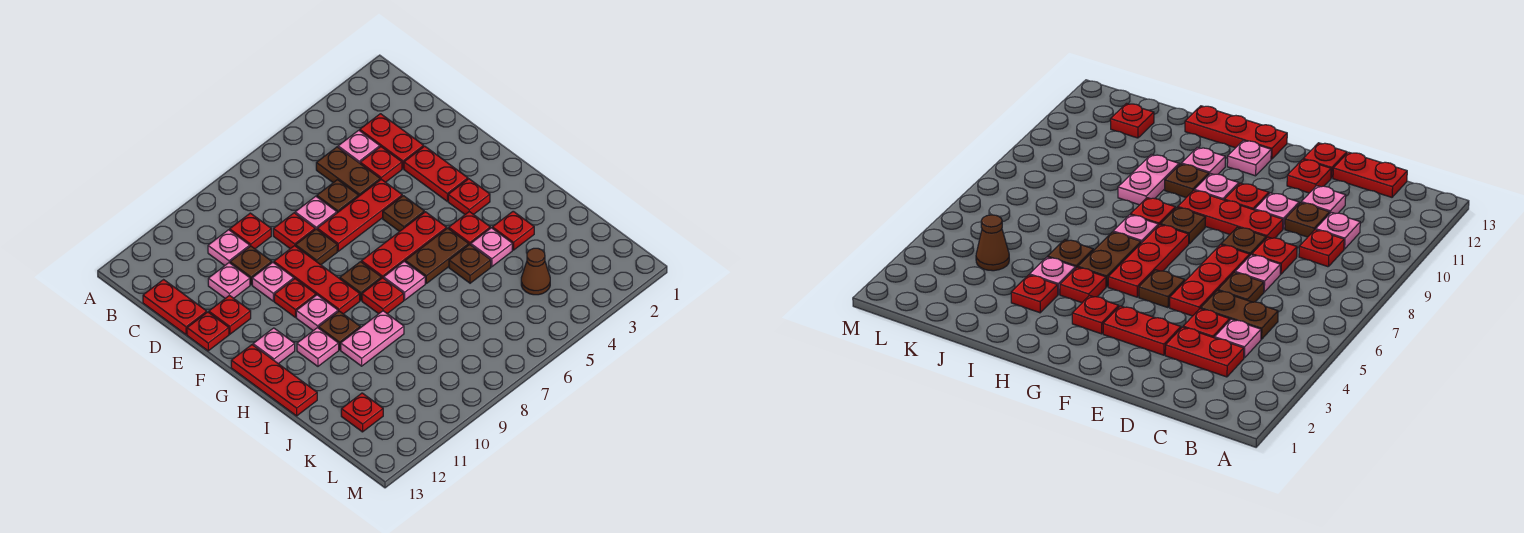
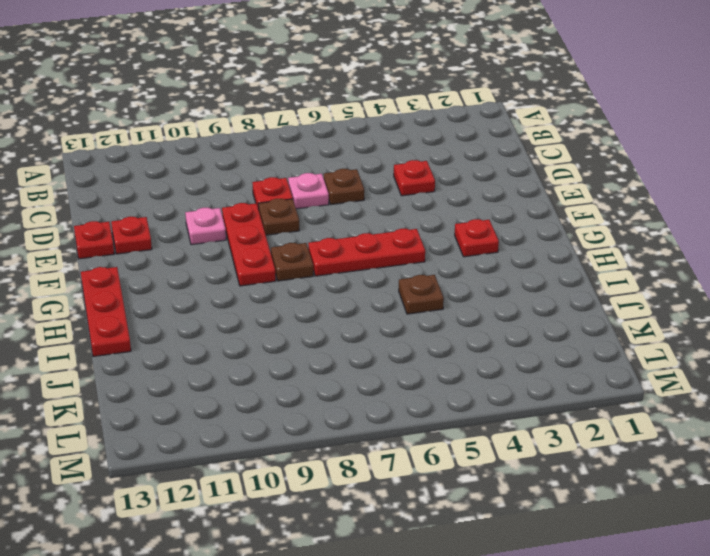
none -> red plate C3:D3 level 1
none -> pink plate C4 level 1
none -> brown plate C5:D5 level 1
none -> red plate C9 level 1

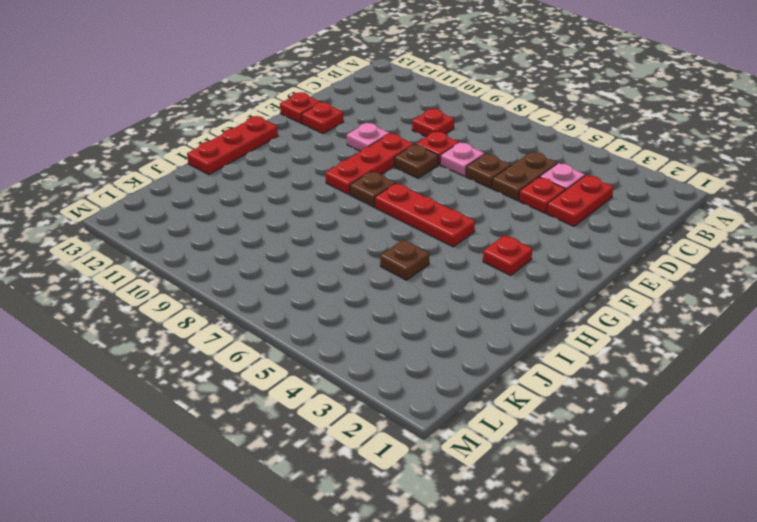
none -> pink plate C10 level 1
none -> red plate C13:D13 level 1
none -> brown plate D10 level 1
none -> pink plate D11 level 1

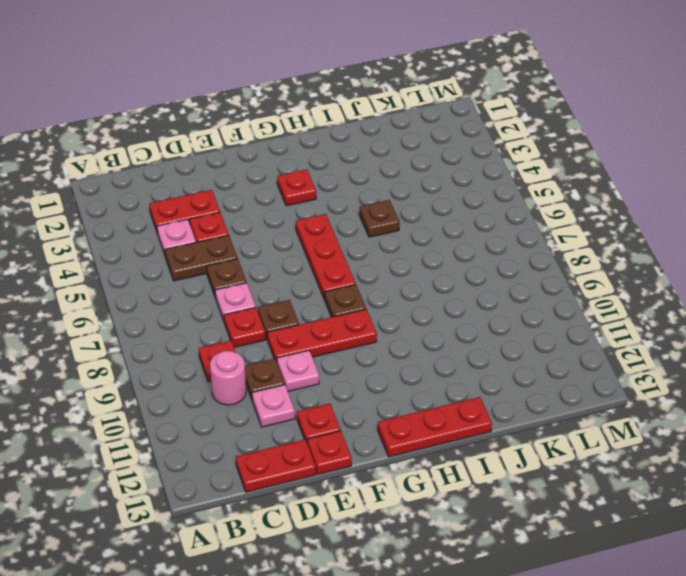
pink round brick C10 level 1 -> pink plate C10 level 1
none -> red plate E3:F3 level 1
none -> red plate E5:E7 level 1
none -> brown plate F5 level 1
none -> red plate F10 level 1

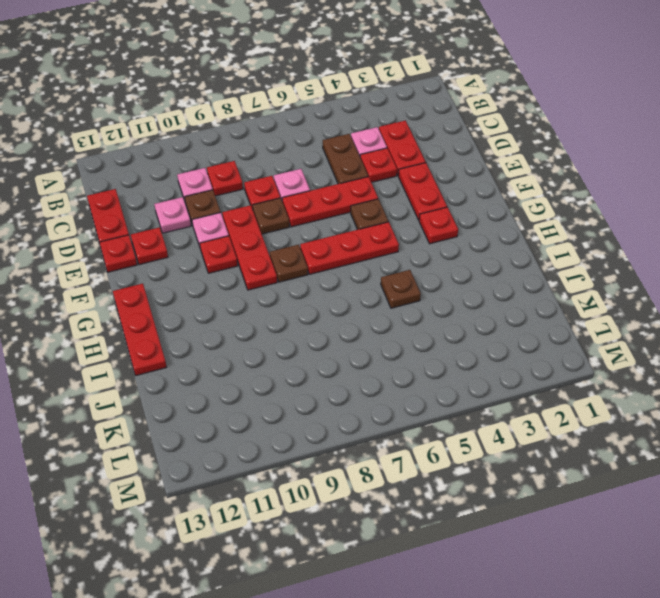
none -> brown plate D6 level 1
none -> pink plate G10 level 1
none -> pink plate G12 level 1
none -> red plate H4 level 1

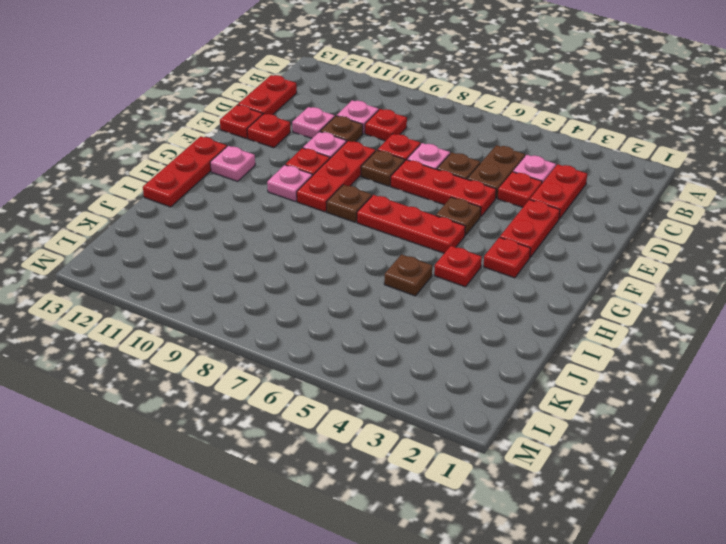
none -> brown plate H5:H6 level 1
none -> pink plate H7 level 1
none -> red plate H8 level 1
none -> brown plate H10 level 1

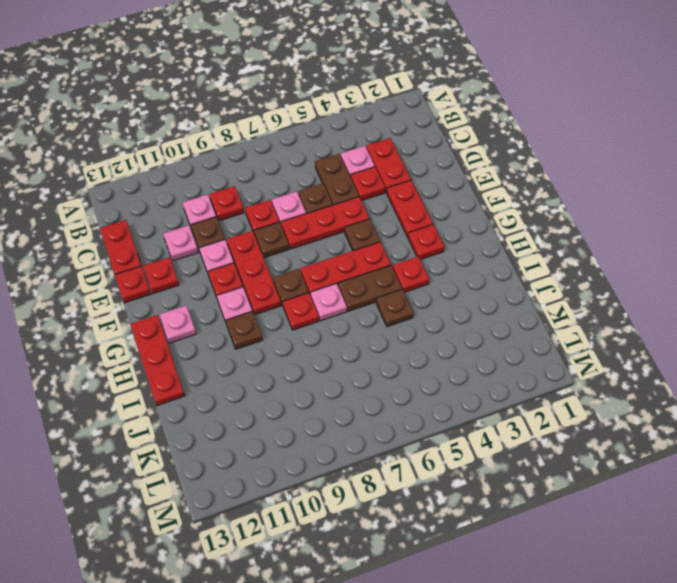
none -> pink plate H11 level 1
none -> red plate I3 level 1
none -> pink plate I4 level 1
none -> pink plate I9:I10 level 1

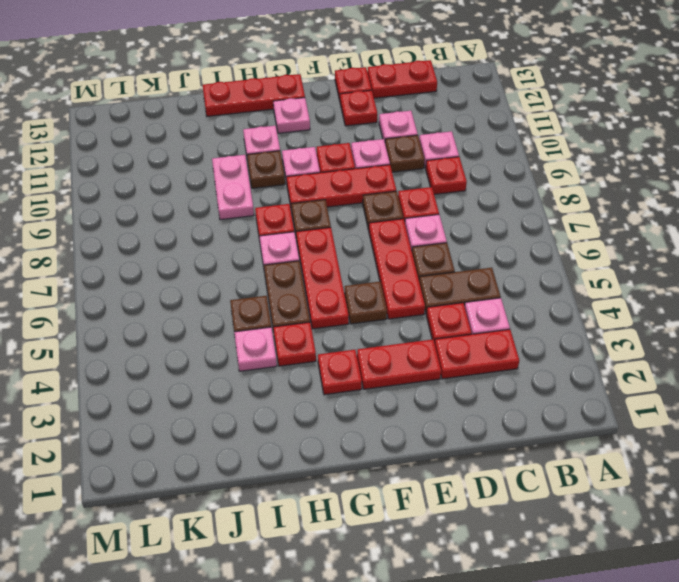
none -> red plate I3 level 1
none -> brown cone K4 level 1
none -> red plate K12 level 1

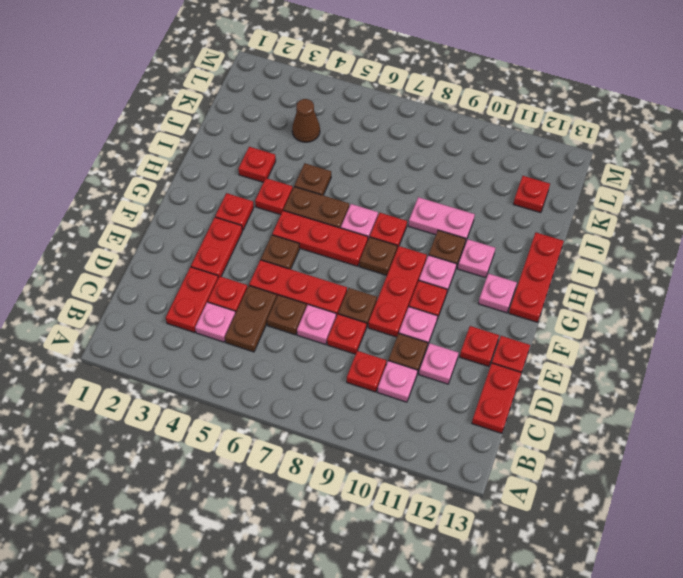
none -> pink plate I4 level 1

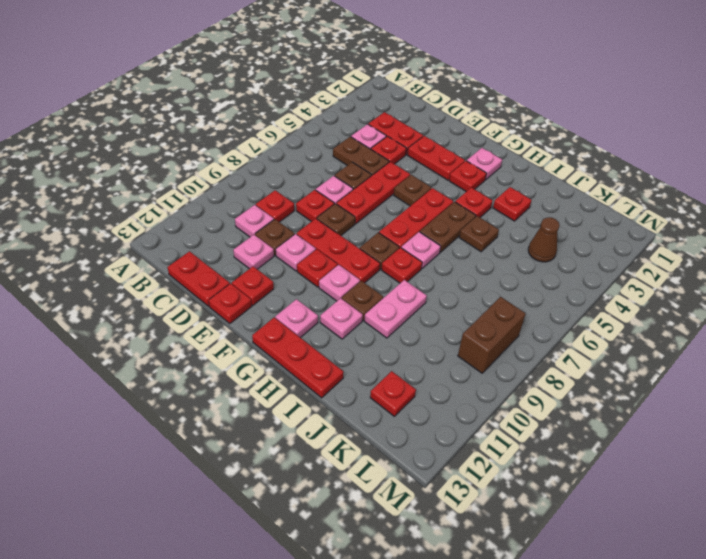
pink plate G2 level 1 -> pink plate I4 level 1
brown brick L8:L9 level 1 -> none

